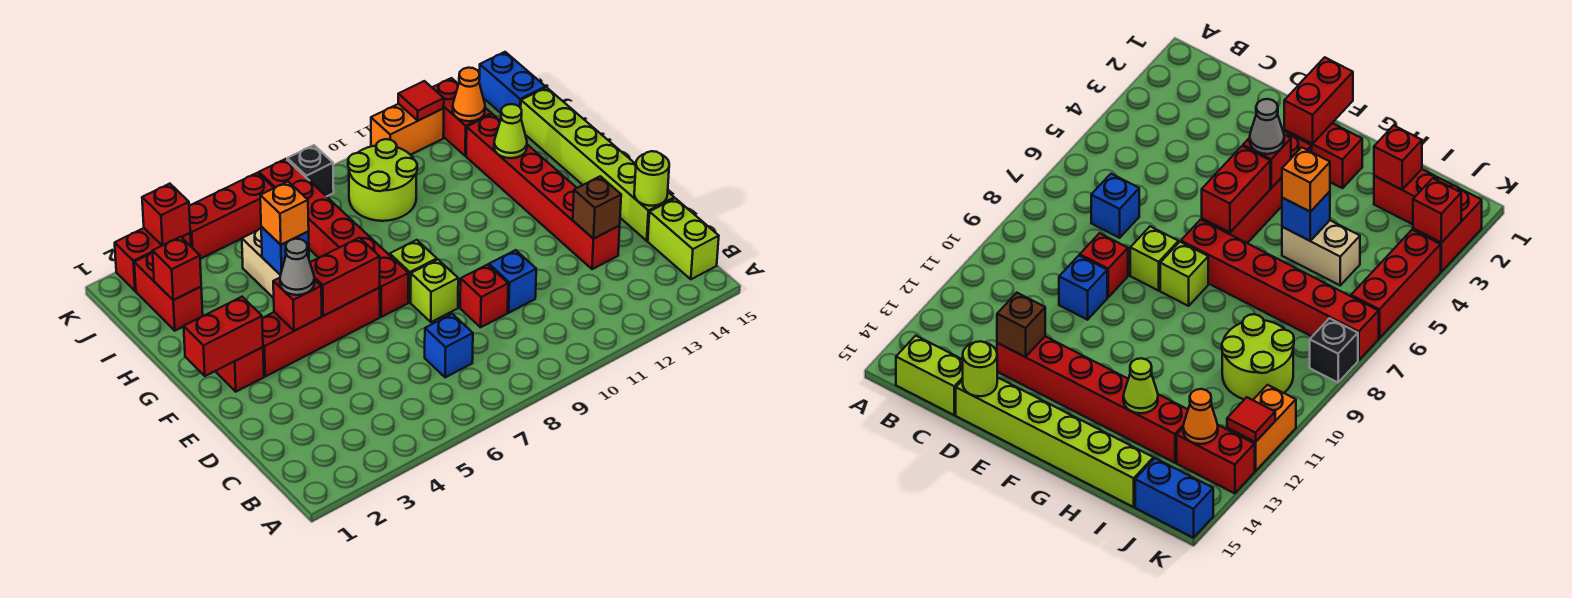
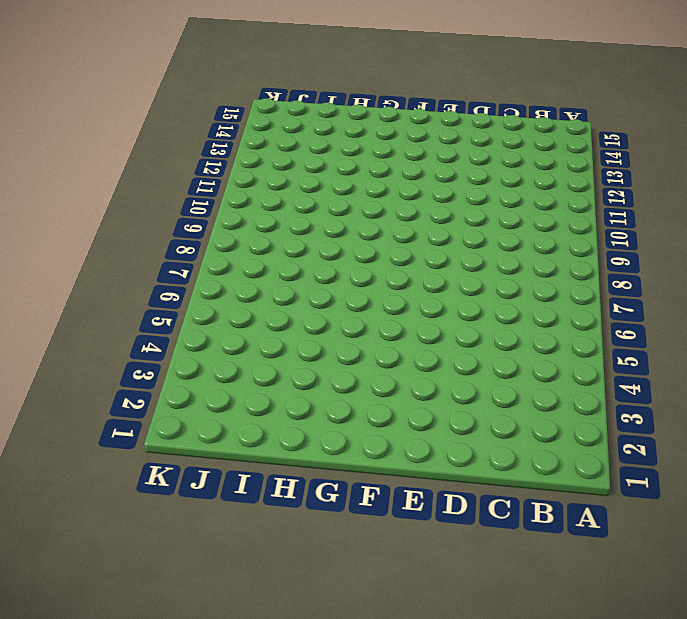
none -> lime brick B15:C15 level 1
none -> blue brick C7 level 1
none -> red brick D9 level 1
none -> blue brick D10 level 1

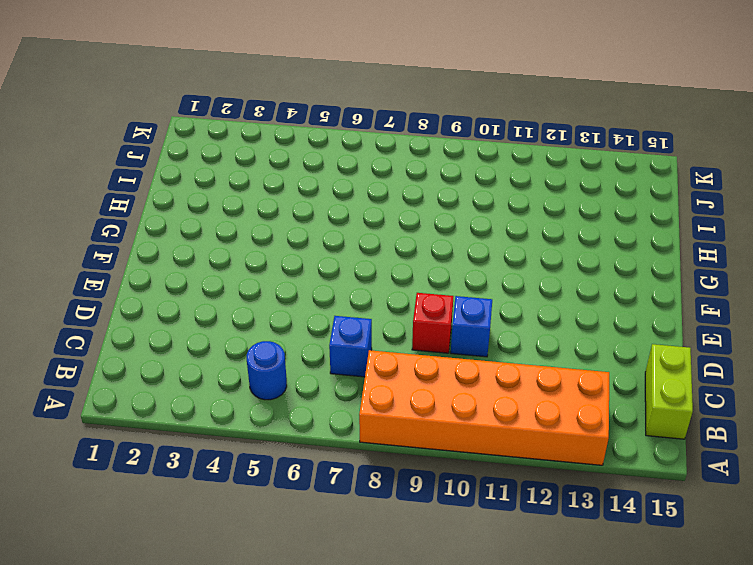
orange brick A8:B13 level 1 -> none
blue round brick B5 level 1 -> none
none -> red brick D13:I13 level 1
none -> lime brick D15:I15 level 1
none -> lime brick E8 level 1
none -> red brick F2:G2 level 1

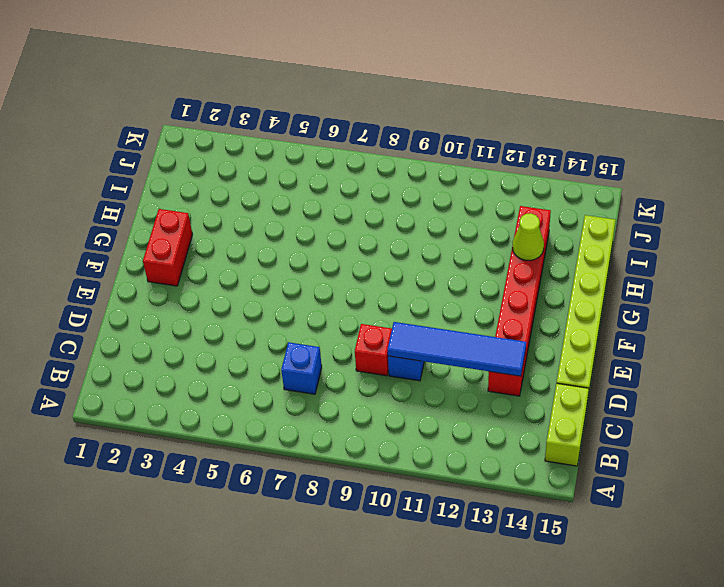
blue tile D10:D13 level 2 -> brown brick D13 level 2
none -> lime brick E8 level 1
none -> red brick F3:F6 level 1
none -> red brick F7:K7 level 1
none -> lime brick F8 level 1

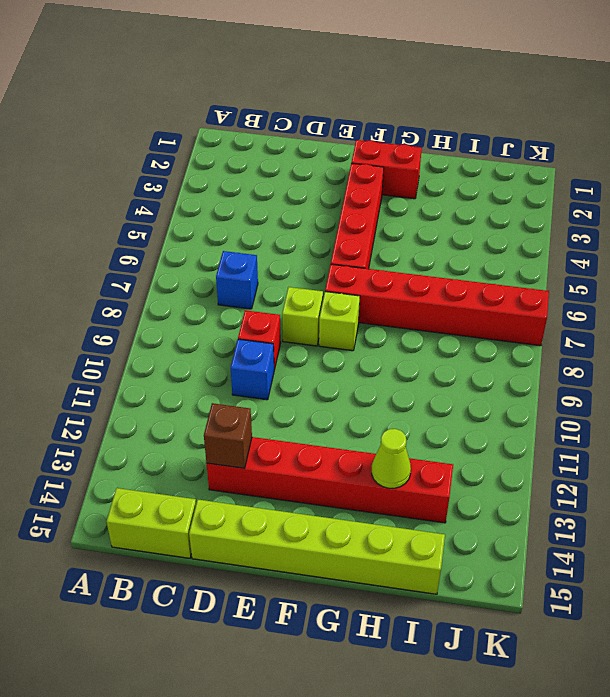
none -> tan brick H5:I5 level 1
none -> red brick I2:J2 level 1
none -> lime round brick I9:J10 level 1
none -> red brick J13:K13 level 1

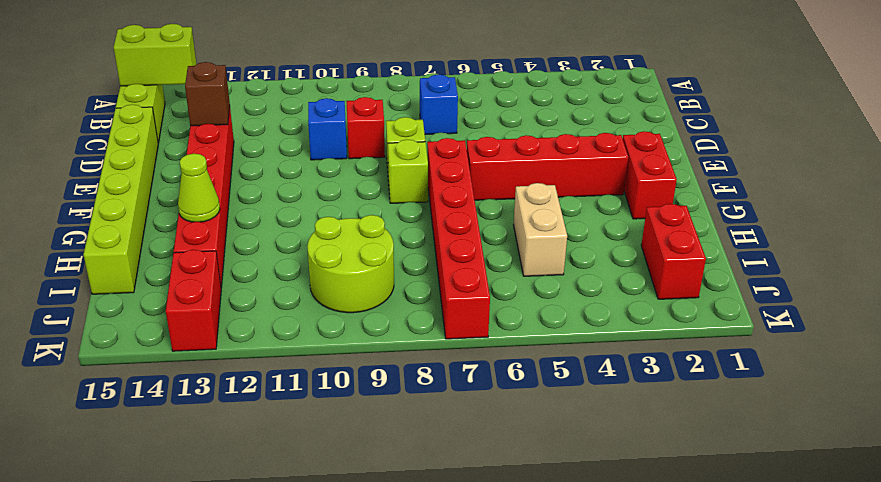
lime brick B14:B15 level 2 -> none
none -> blue brick J15:K15 level 1
none -> red brick K2:K3 level 1
none -> red brick K4:K6 level 1
none -> black brick K8 level 1

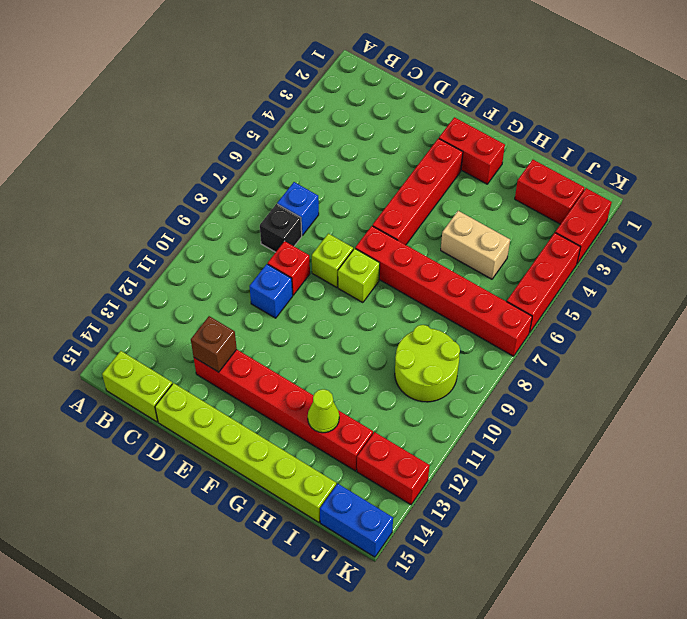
black brick C8 level 1 -> black brick K8 level 1
none -> orange brick K11:K12 level 1
none -> lime round brick D15 level 2
none -> red brick F1:F2 level 2
none -> red brick F4 level 2

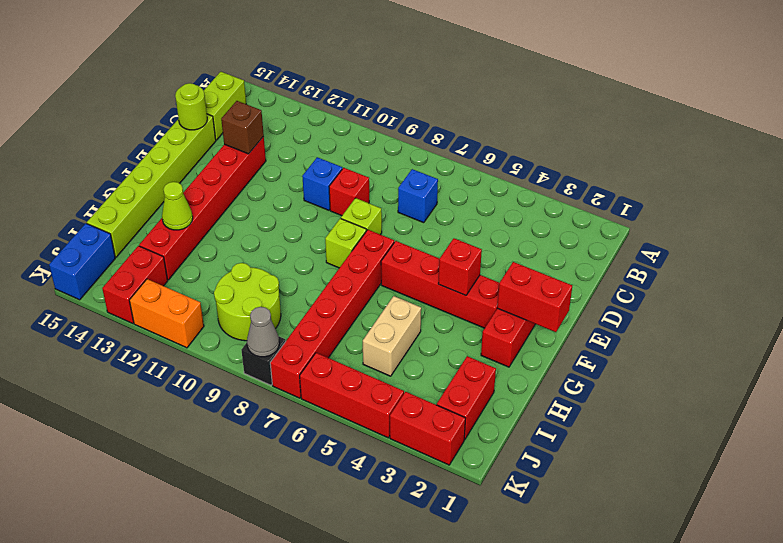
grey cone K8 level 2 -> grey cone F4 level 3
none -> red brick F5:F6 level 2
none -> blue brick H5 level 2
none -> red brick I2 level 2
none -> orange cone J13 level 2

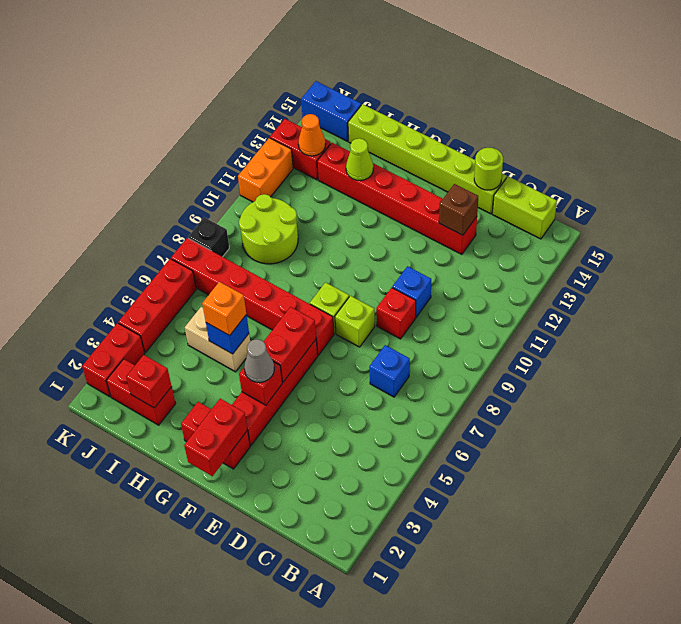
none -> red brick K3 level 2
none -> red tile K12 level 2

